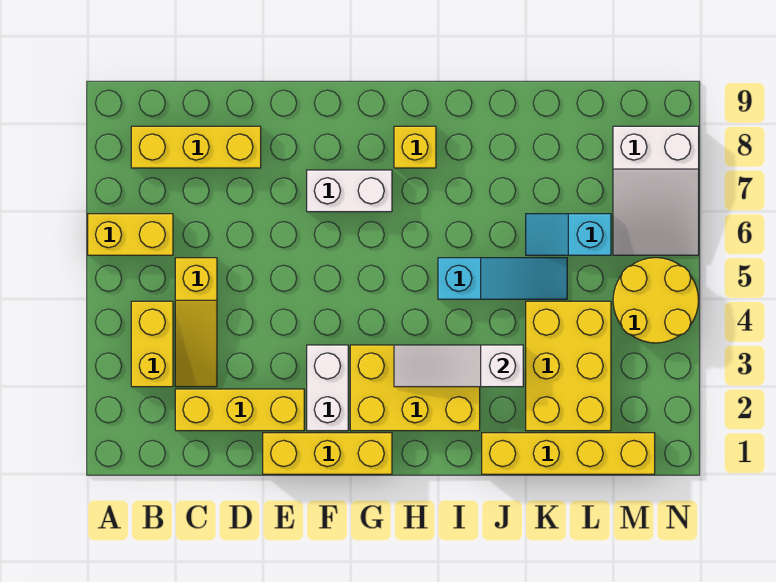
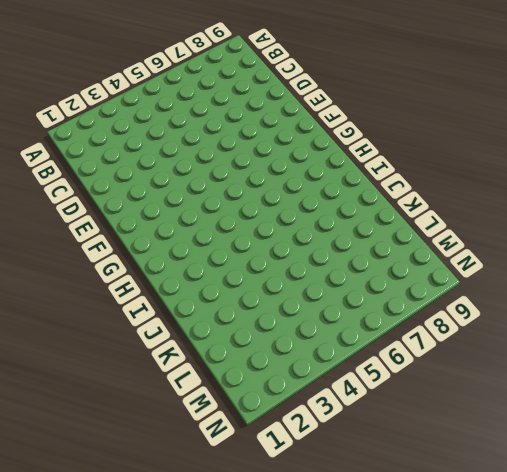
none -> yellow brick A6:B6 level 1
none -> yellow brick B3:B4 level 1
none -> yellow brick B8:D8 level 1

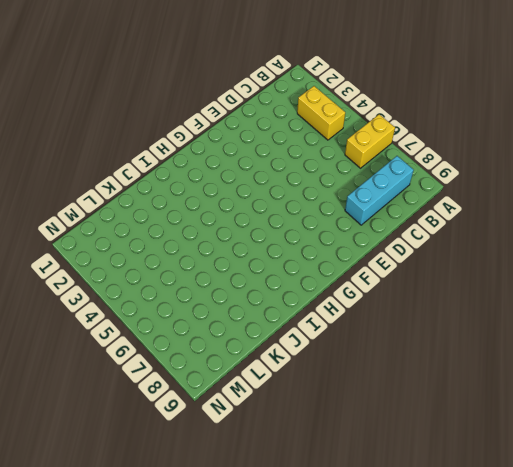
cyan brick B8:D8 level 1 -> yellow brick B8:D8 level 1
none -> yellow brick C2:E2 level 1
none -> yellow slope C3:C5 level 1 top 5
none -> yellow brick E1:G1 level 1

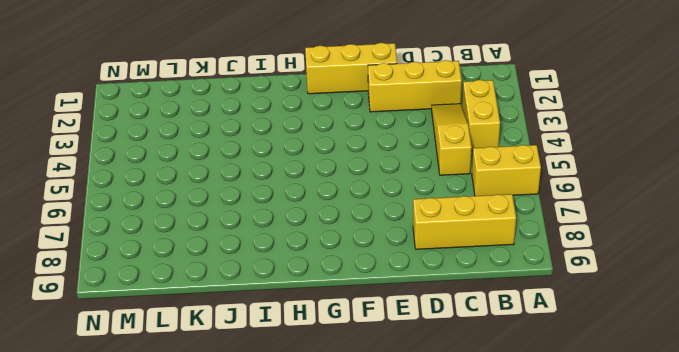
none -> white brick F2:F3 level 1
none -> white brick F7:G7 level 1
none -> yellow brick G2:I3 level 1

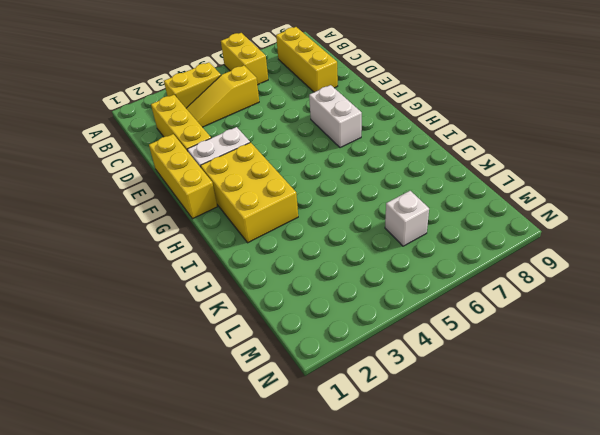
white brick L6 level 1 -> cyan slope K6:L6 level 1 top L
none -> yellow brick H8 level 1
none -> cyan slope I5:K5 level 1 top I
none -> yellow brick J1:M1 level 1

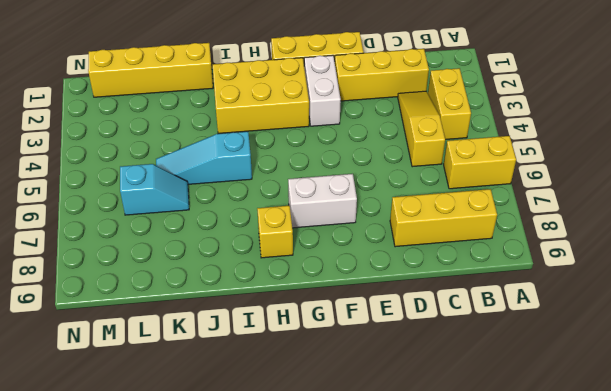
none -> yellow brick K2:L4 level 1
none -> yellow round brick M4:N5 level 1
none -> white slope M6:N8 level 1 top 8

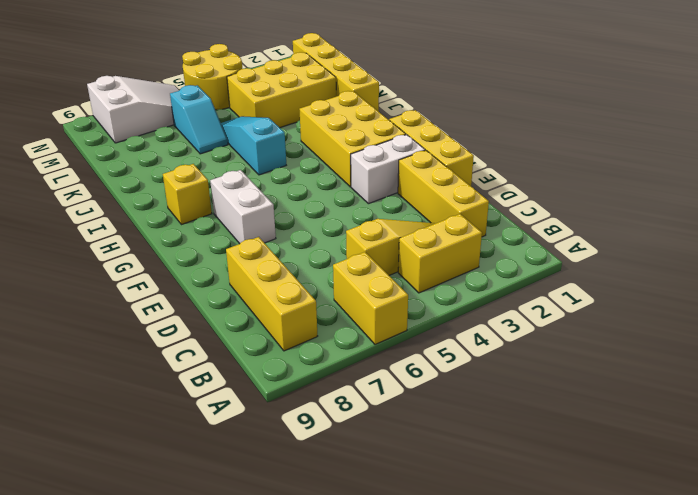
none -> white slope H3:J3 level 2 top J

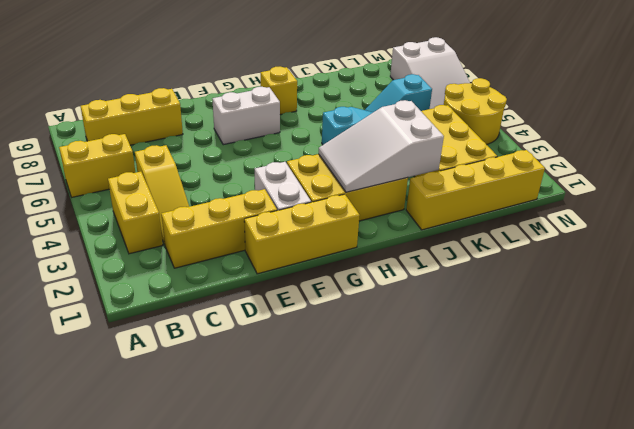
white slope H2:J3 level 2 top J -> white slope H3:J3 level 2 top J

